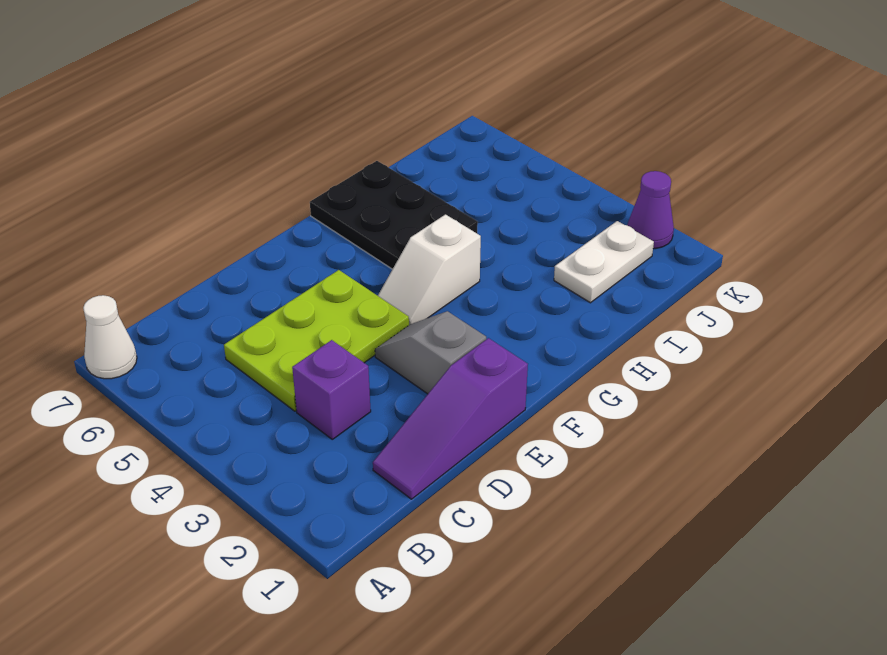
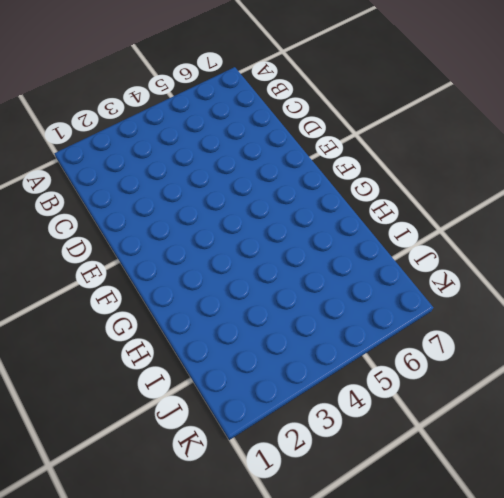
none -> white cone A7 level 1
none -> purple slope C1:E1 level 1 top E

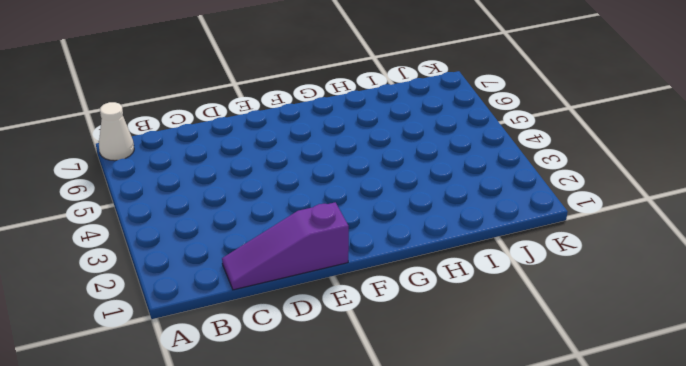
none -> purple brick C3 level 1
none -> lime plate C4:E5 level 1

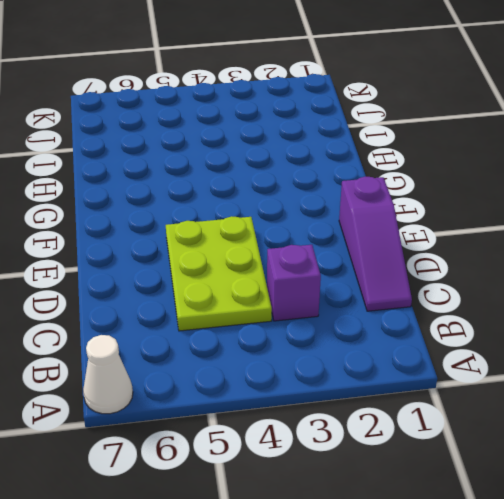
none -> grey slope E2:E3 level 1 top 2
none -> white slope F4:G4 level 1 top G

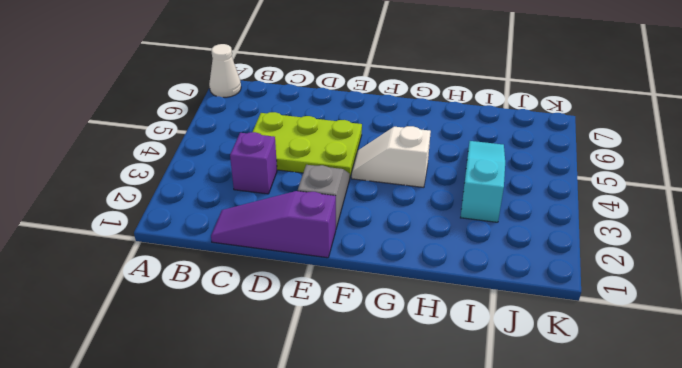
cyan slope I3:I5 level 1 top 3 -> none
none -> black plate G5:H7 level 1
none -> white plate I2:J2 level 1

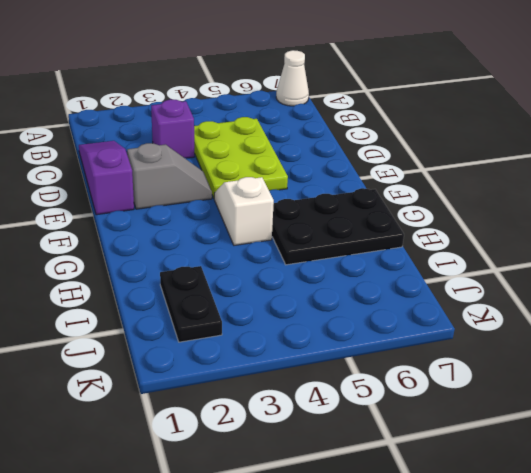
black plate I2:J2 level 1 -> white plate I2:J2 level 1
none -> purple cone K2 level 1

